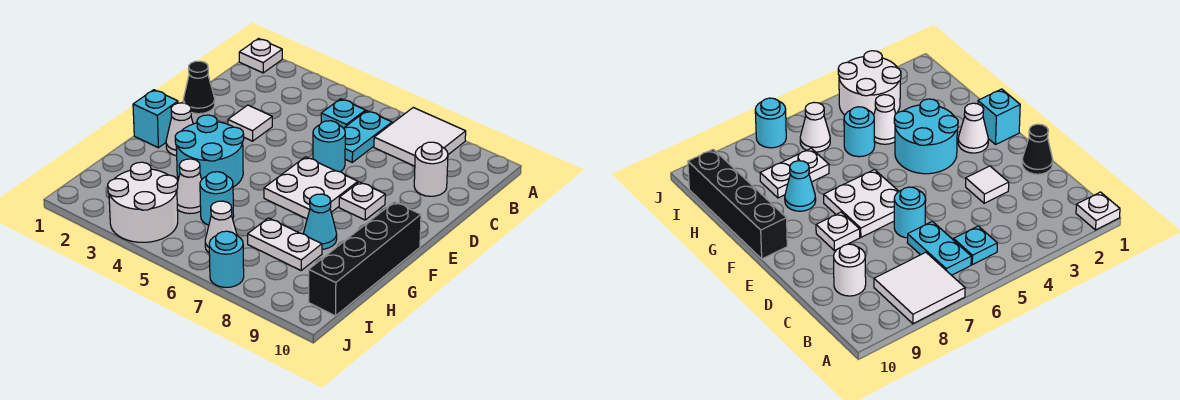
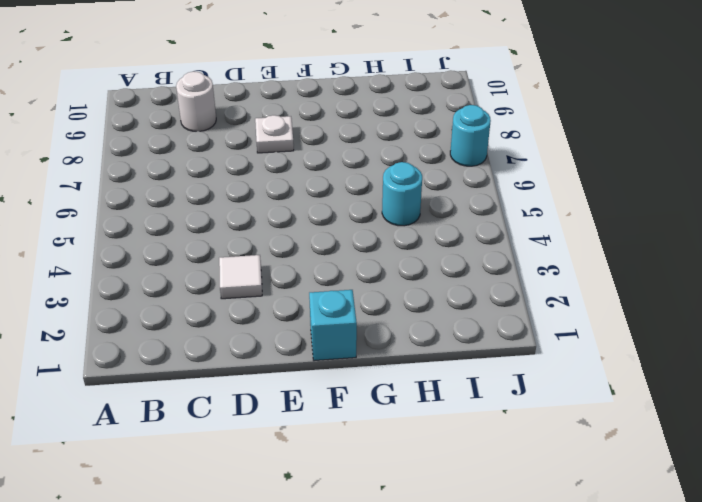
none -> white plate A1 level 1
none -> white tile A7:B8 level 1
none -> cyan plate B5 level 1

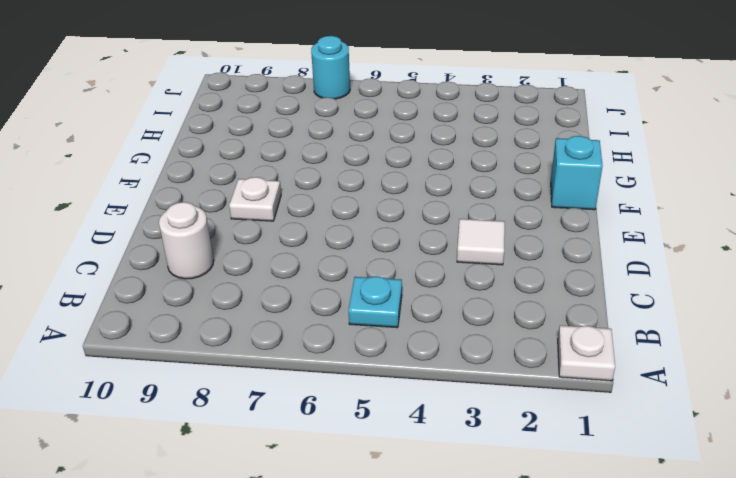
none -> white tile A7:B8 level 1
none -> cyan plate B6:C6 level 1
none -> black cone D1 level 1

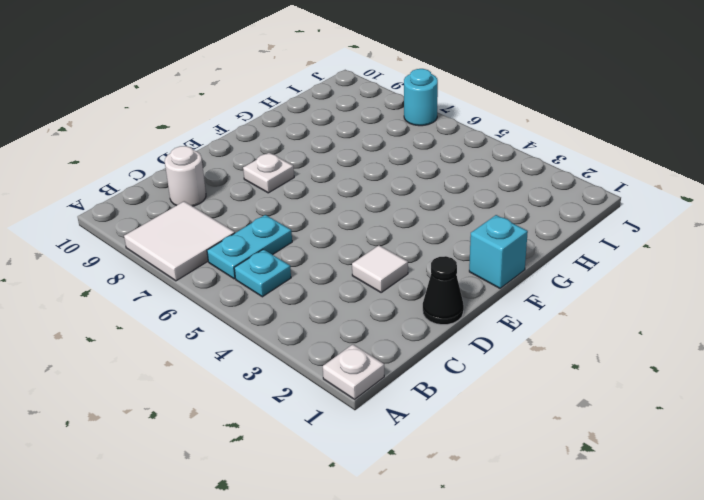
none -> cyan round brick D6 level 1
none -> white plate E6:F7 level 1
none -> white cone F2 level 1

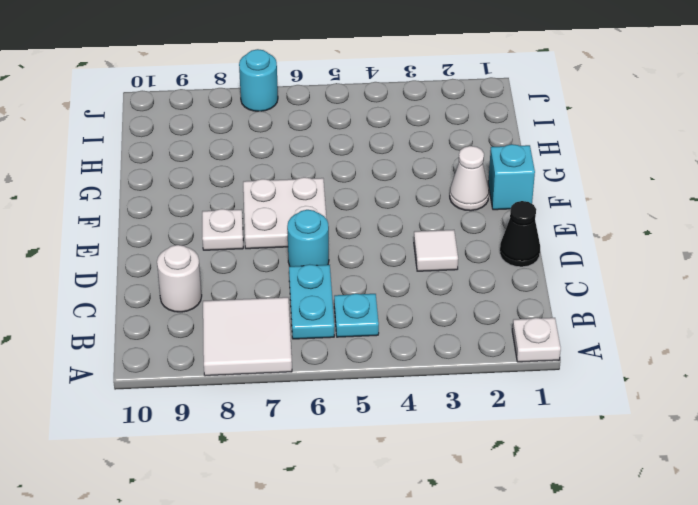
none -> cyan round brick F3:G4 level 1
none -> black brick F10:I10 level 1
none -> cyan cone G8 level 1

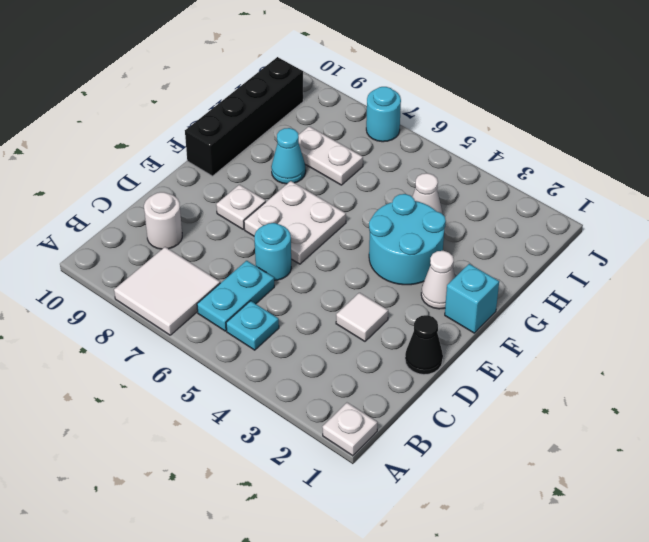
none -> cyan round brick H5 level 1
none -> white round brick I3:J4 level 1
none -> white cone I6 level 1

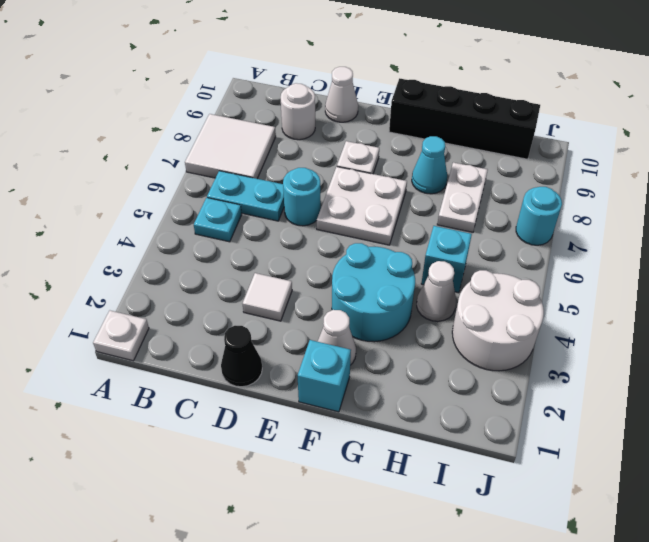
white cone D10 level 1 -> white cone I6 level 1
cyan brick H5 level 1 -> cyan round brick H5 level 1

